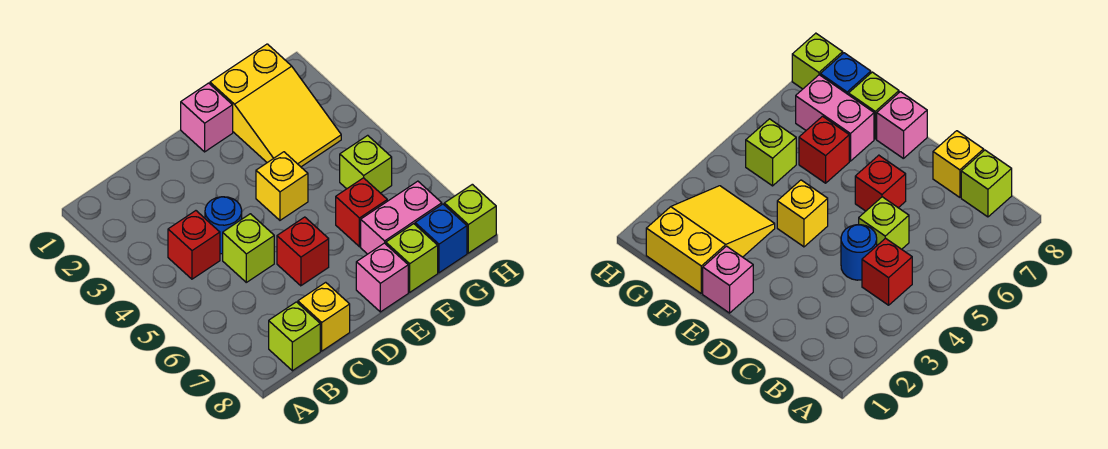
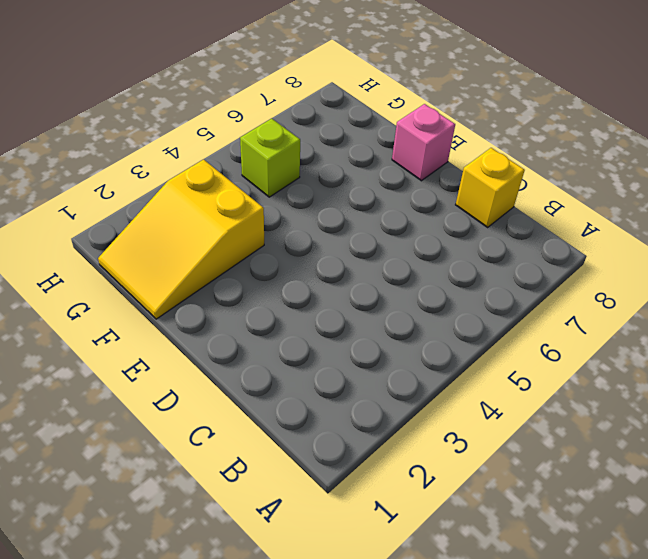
yellow slope F1:G3 level 1 top 3 -> yellow slope F1:G3 level 1 top 1
none -> red brick B4 level 1
none -> lime brick B8 level 1
none -> blue round brick C4 level 1

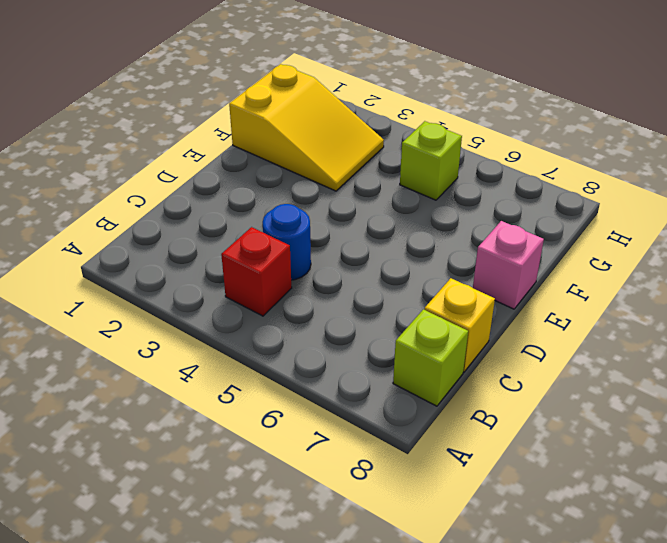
none -> lime brick C5 level 1
none -> red brick D6 level 1
none -> pink brick E1 level 1

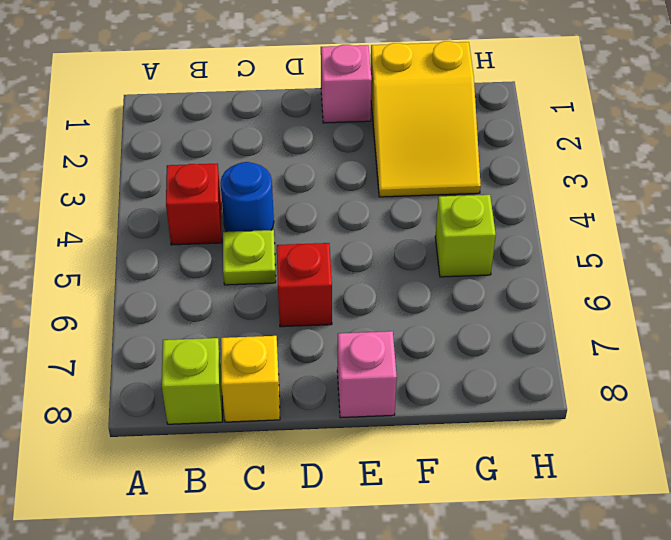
lime plate C5 level 1 -> lime brick C5 level 1
none -> yellow brick E4 level 1
none -> red brick F6 level 1
none -> pink brick F7:G7 level 1

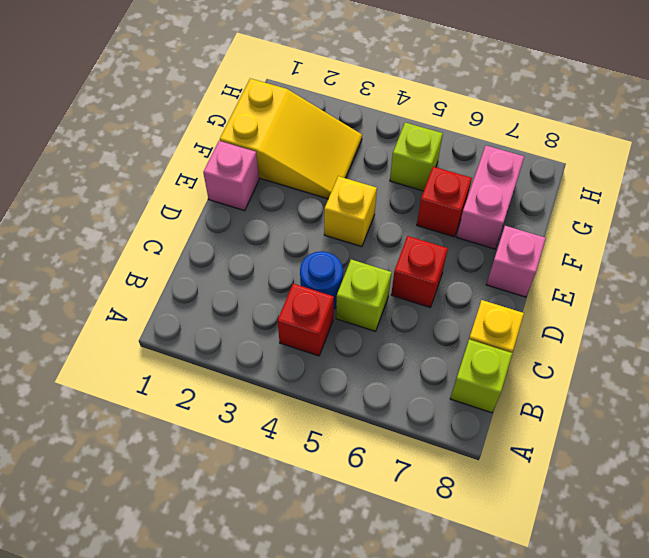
none -> lime brick F8 level 1
none -> blue brick G8 level 1
none -> lime brick H8 level 1

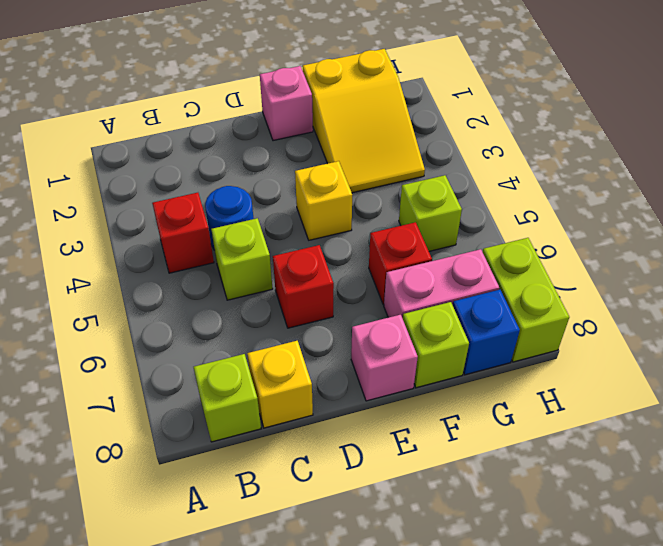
lime brick H7:H8 level 1 -> lime brick H8 level 1

